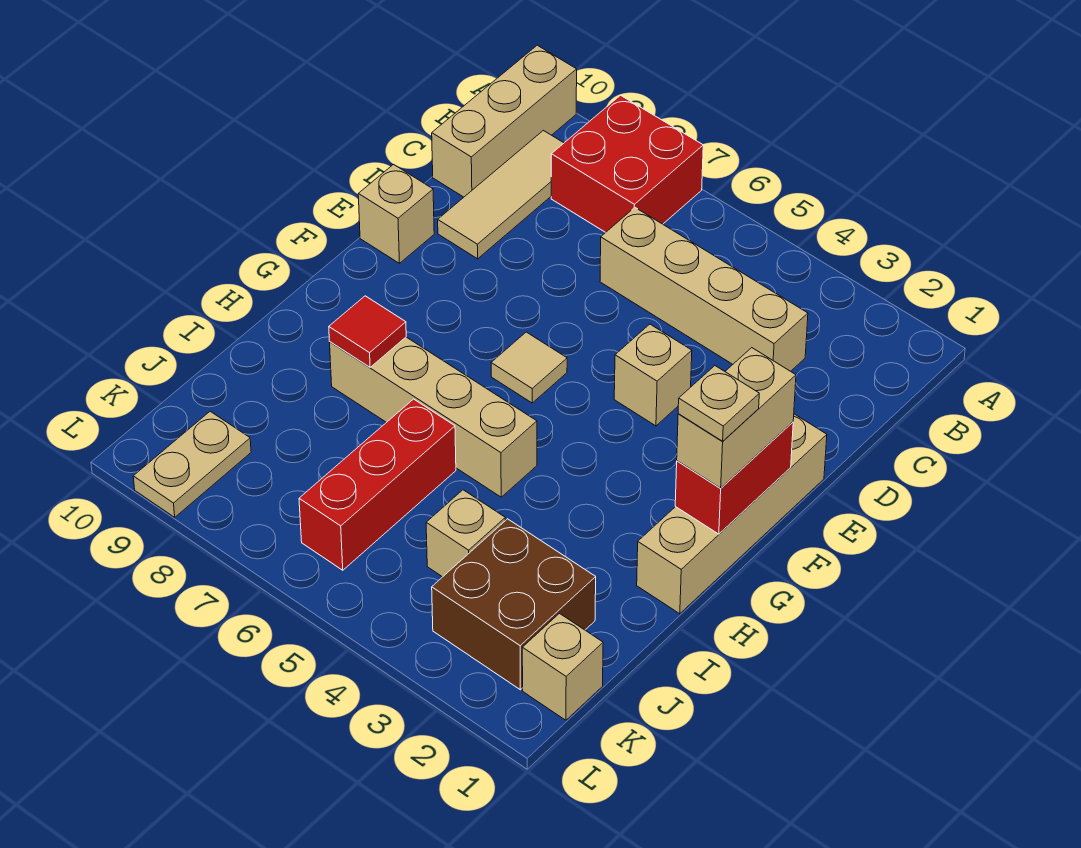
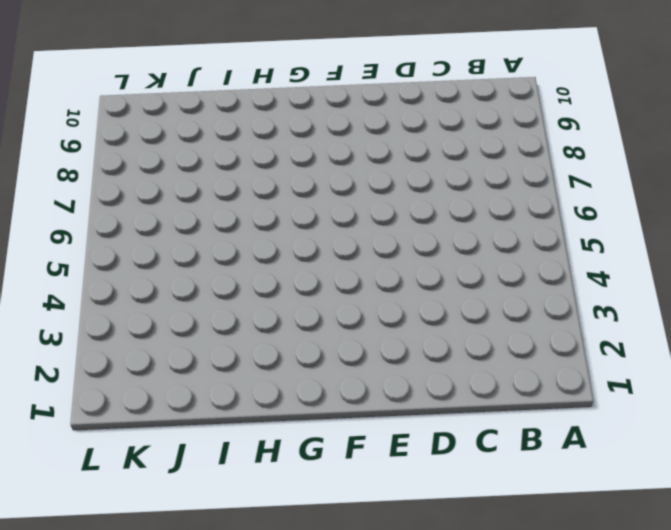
none -> red brick A7:B8 level 1
none -> tan brick A10:C10 level 1
none -> tan tile B9:D9 level 1

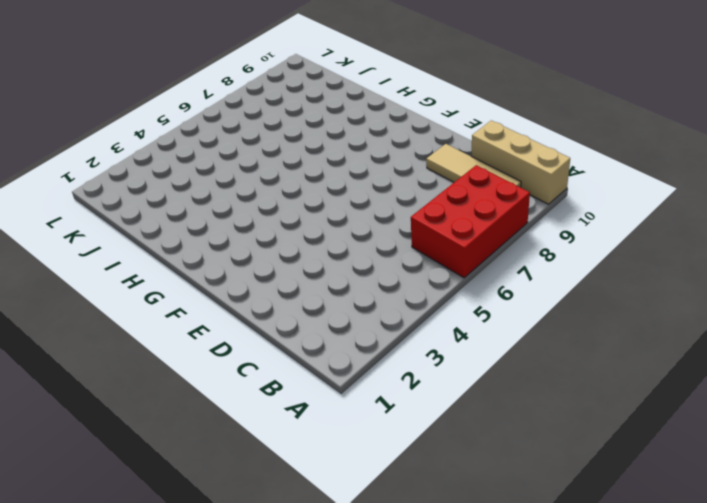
red brick A6:B8 level 1 -> red brick A7:B8 level 1
none -> tan brick C3:C6 level 1
none -> tan brick E1:H1 level 1
none -> tan brick E4 level 1

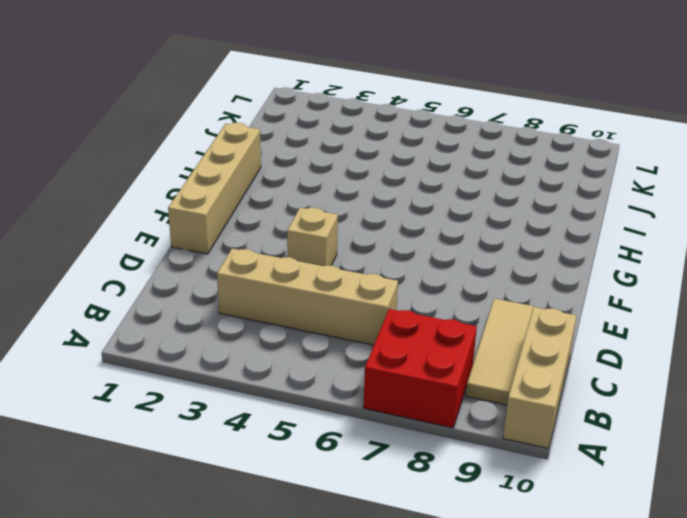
none -> tan brick E10 level 1
none -> tan tile F6 level 1
none -> tan brick H5:H8 level 1

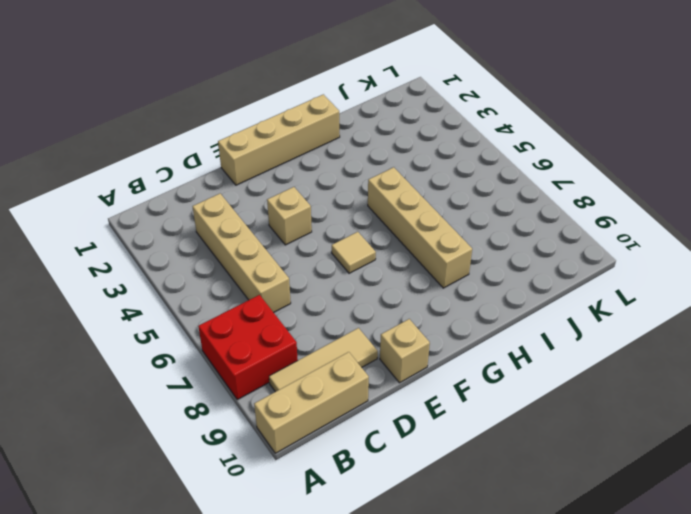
none -> red brick I6:K6 level 1
none -> brown brick J2:K3 level 1
none -> tan brick J4 level 1

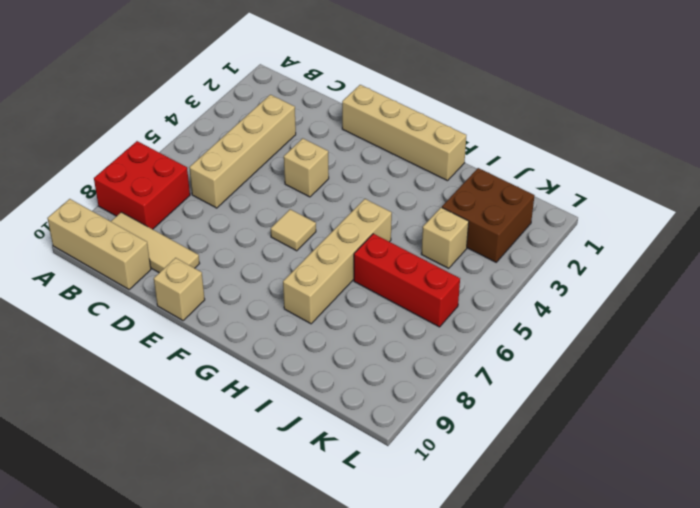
none -> tan brick K1 level 1
none -> tan plate K9:L9 level 1
none -> red brick F1:G1 level 2

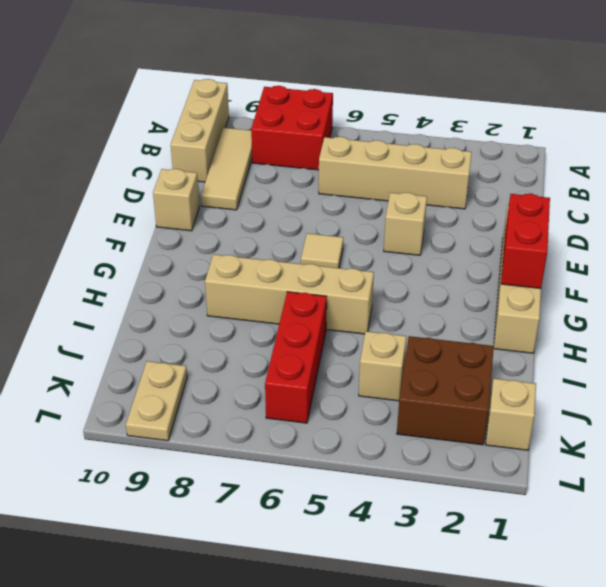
none -> red tile H8 level 2
none -> tan brick F1:G1 level 3
none -> tan plate G1 level 4

